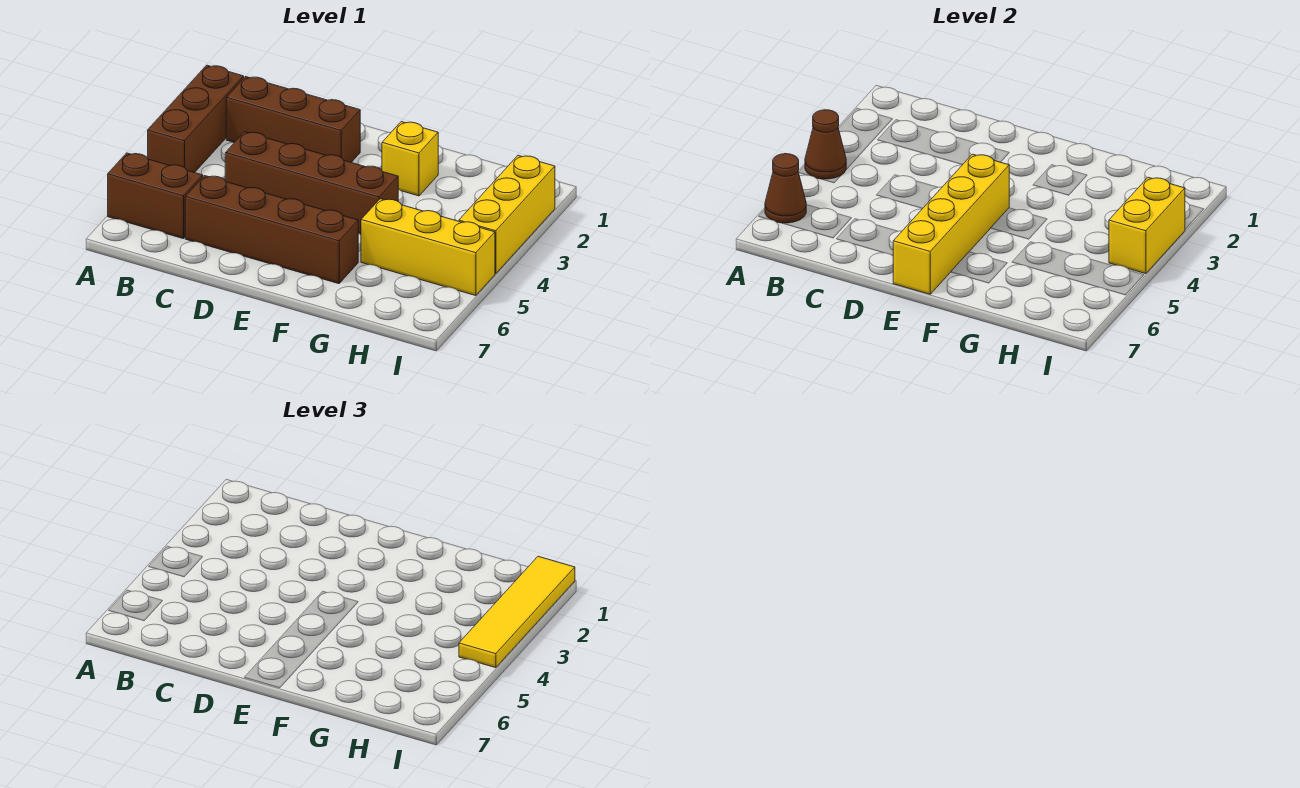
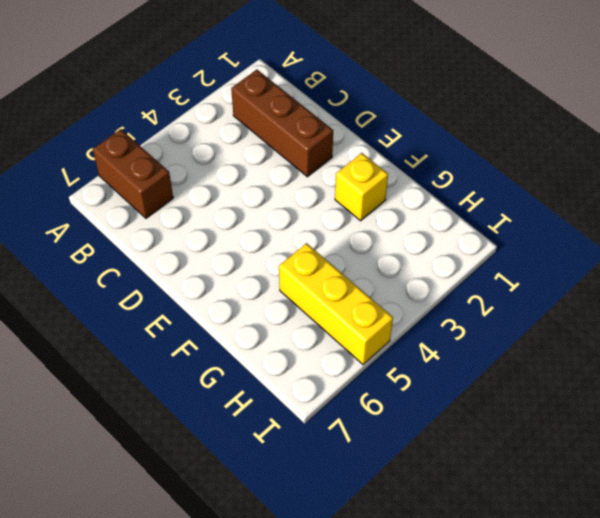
none -> brown brick A2:A4 level 1
none -> brown brick C4:F4 level 1
none -> brown brick C6:F6 level 1

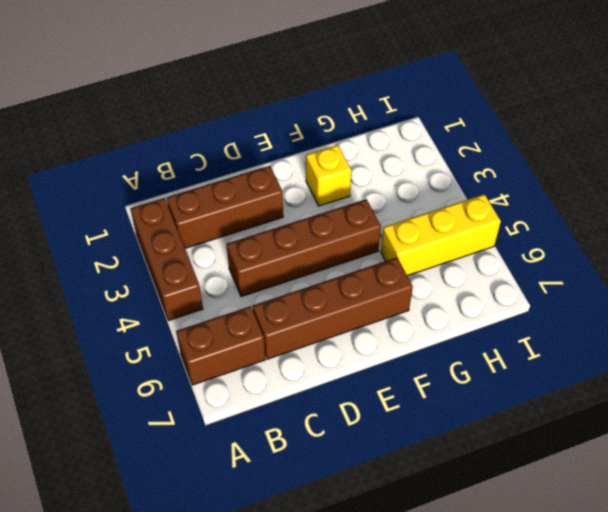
none -> yellow brick I2:I4 level 1
none -> brown cone A4 level 2
none -> brown cone A6 level 2

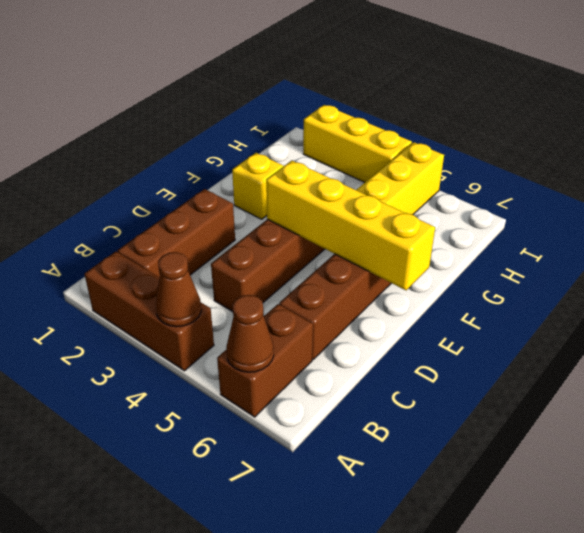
none -> yellow brick I3:I4 level 2
none -> yellow tile I1:I4 level 3

